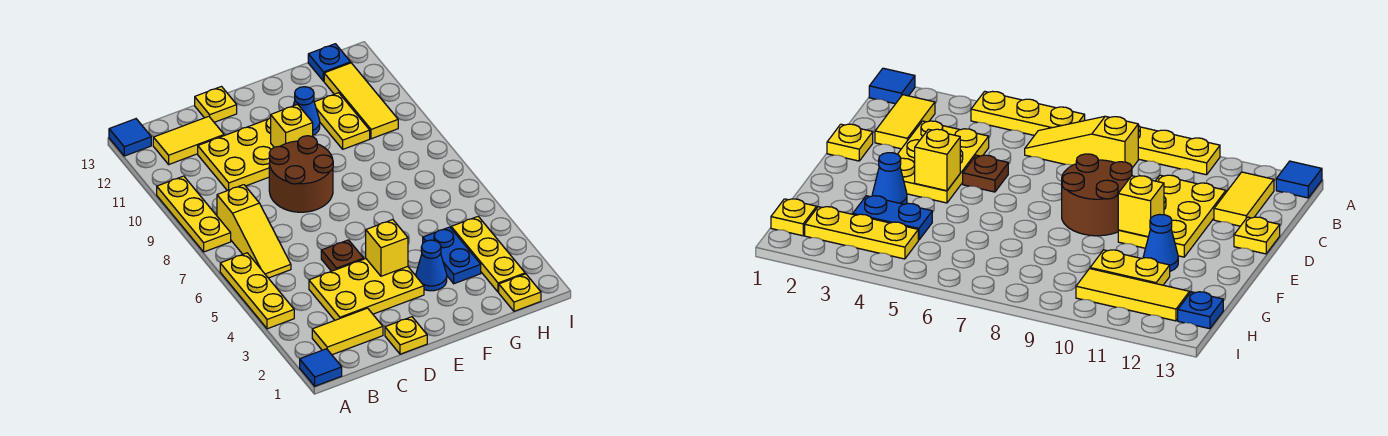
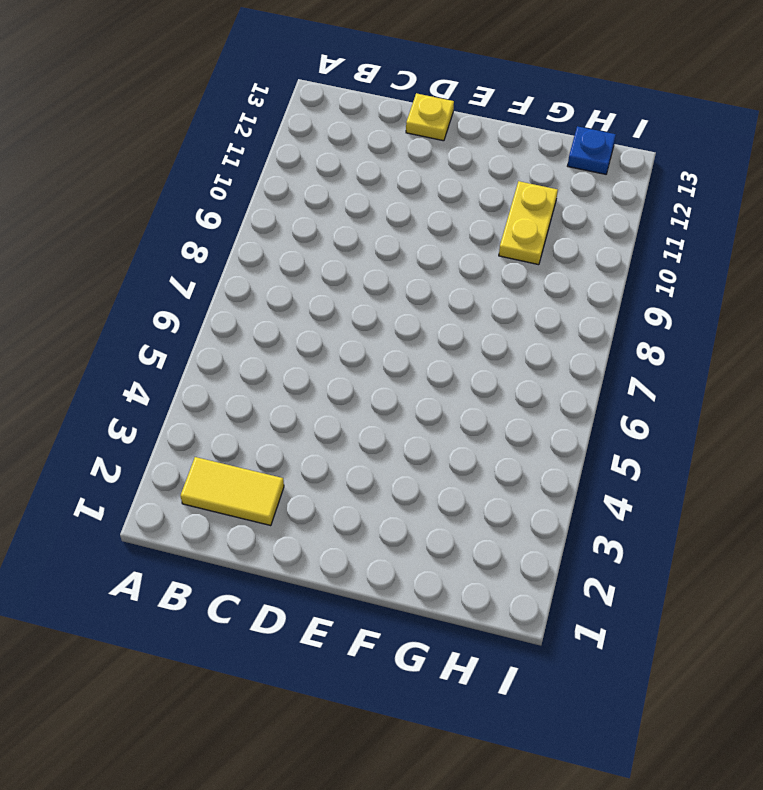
none -> blue tile A1 level 1
none -> yellow plate A4:A6 level 1
none -> yellow plate A8:A10 level 1

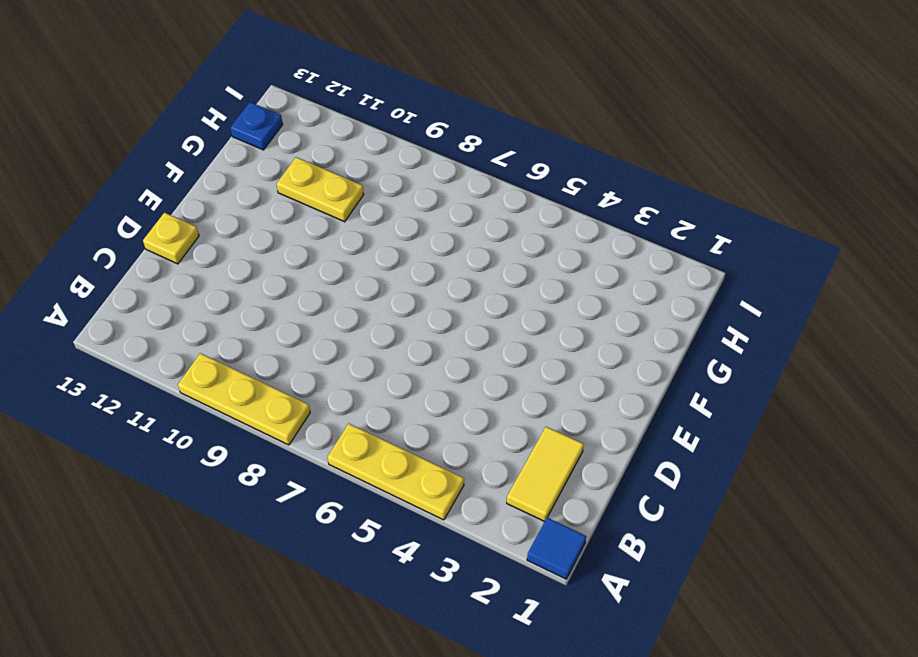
none -> blue tile A13 level 1
none -> yellow slope B6:B8 level 1 top 8
none -> yellow tile B12:C12 level 1

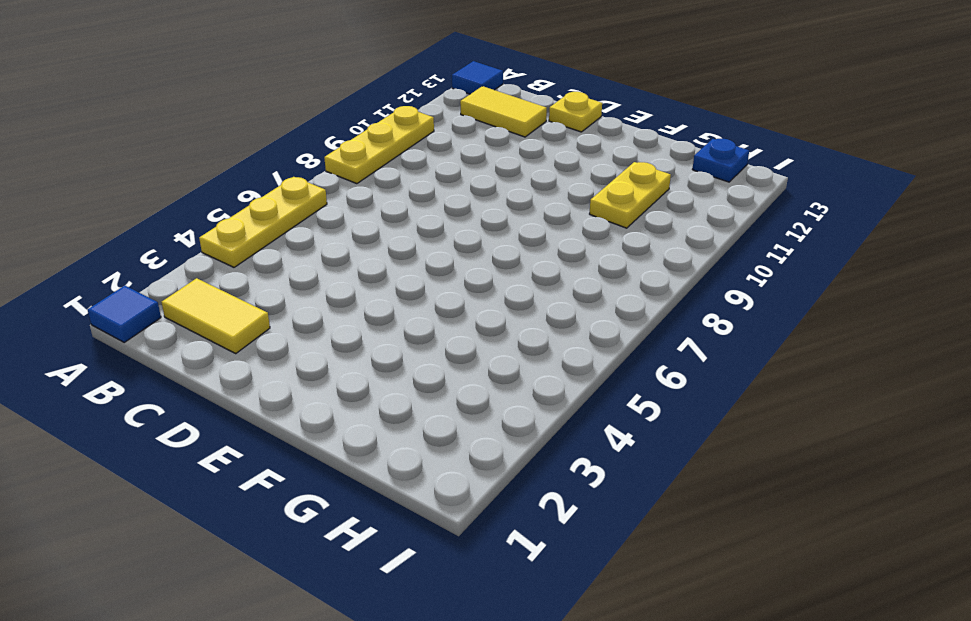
none -> yellow slope B6:B8 level 1 top 8
none -> yellow plate C3:E4 level 1
none -> yellow plate C10:E11 level 1

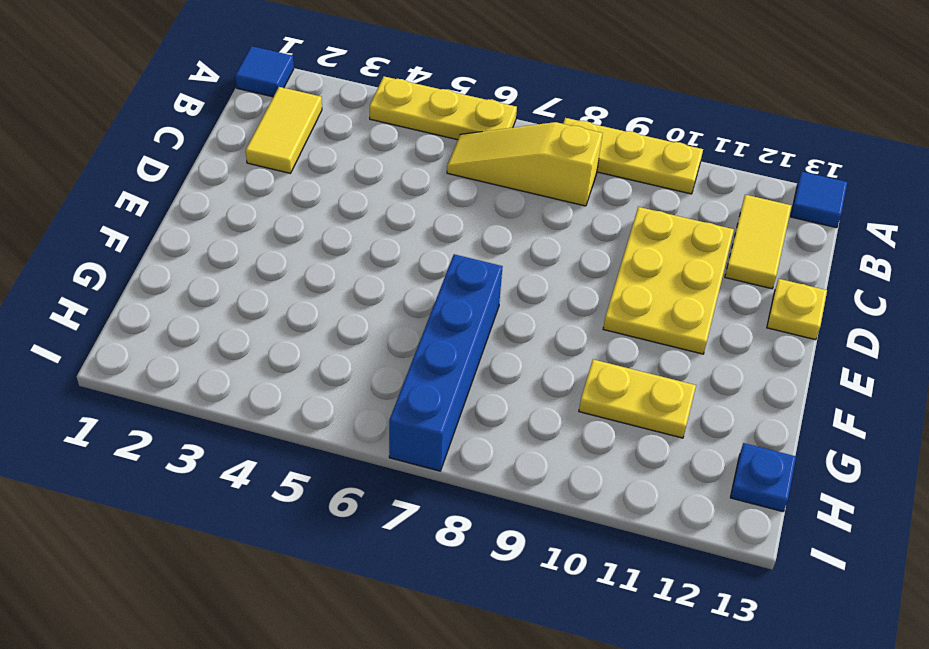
blue brick F7:I7 level 1 -> none
none -> yellow plate C3:E4 level 1
none -> yellow plate D1 level 1
none -> brown plate D5 level 1

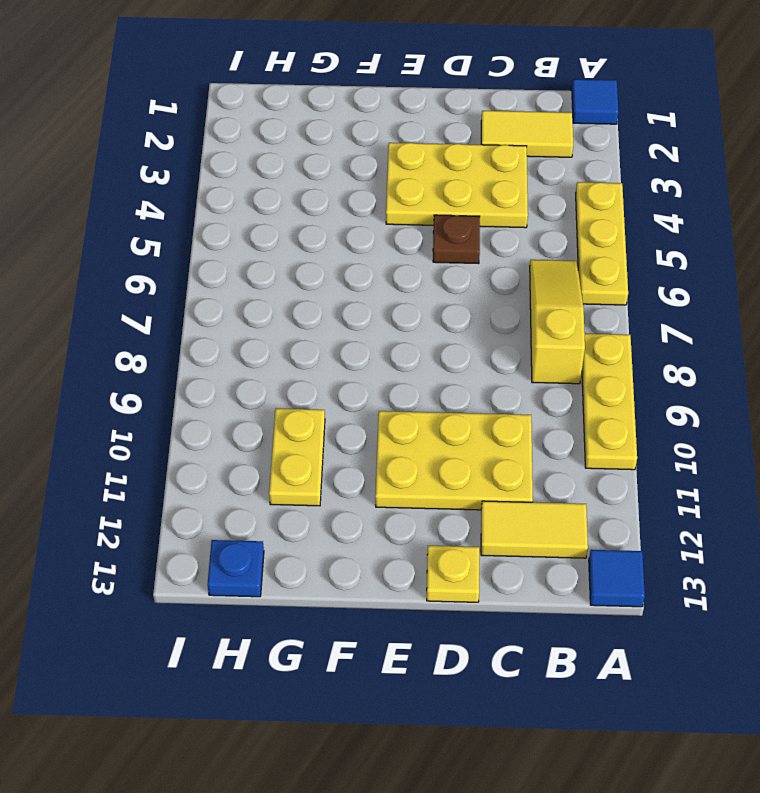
none -> yellow plate D1 level 1
none -> brown round brick D8:E9 level 1
none -> blue cone F3 level 1

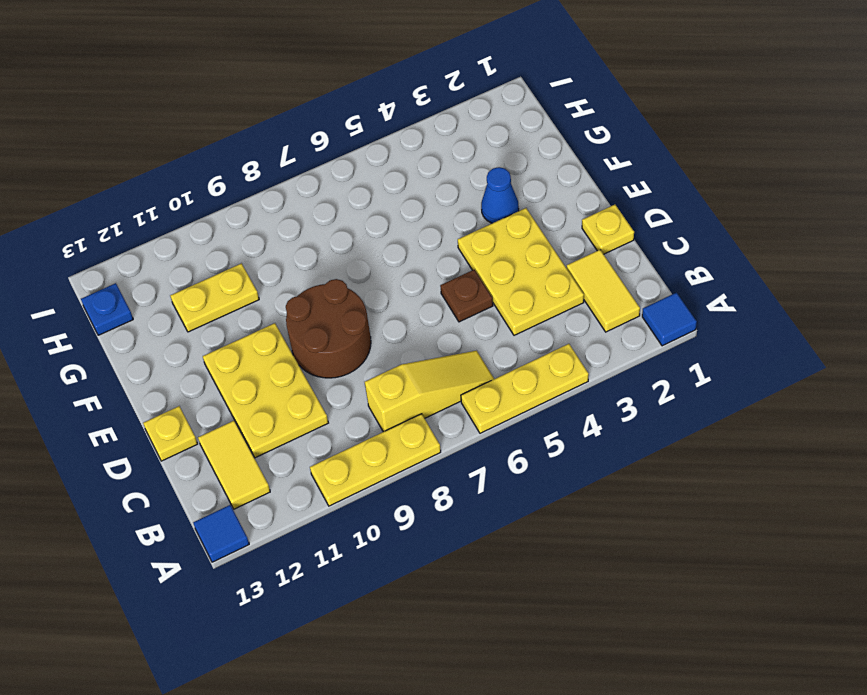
none -> blue cone F11 level 1
none -> blue plate G3:G4 level 1
none -> yellow plate H1 level 1

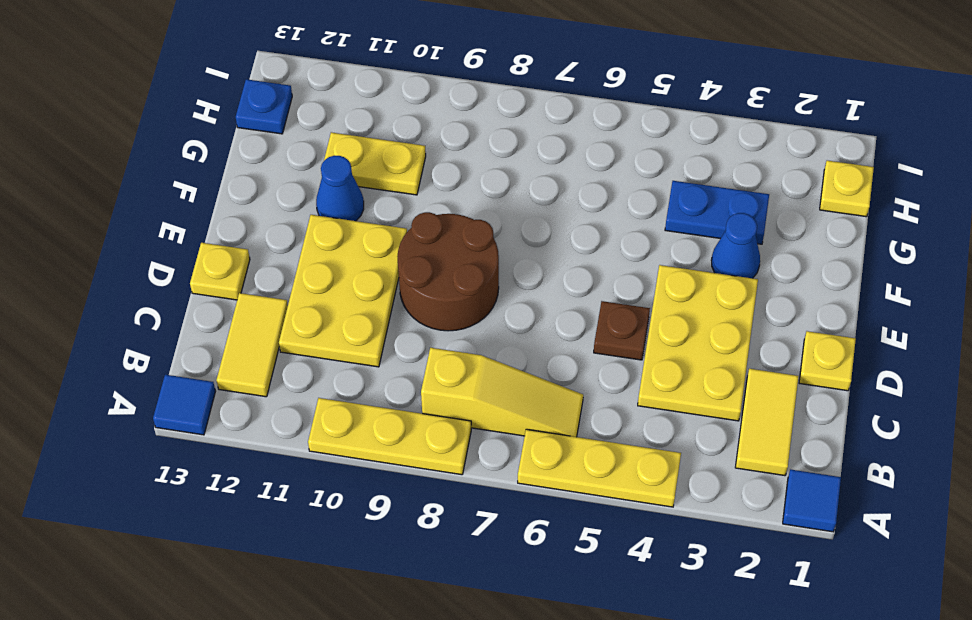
none -> yellow plate H2:H4 level 1
none -> yellow tile H10:H12 level 1
none -> yellow brick E4 level 2

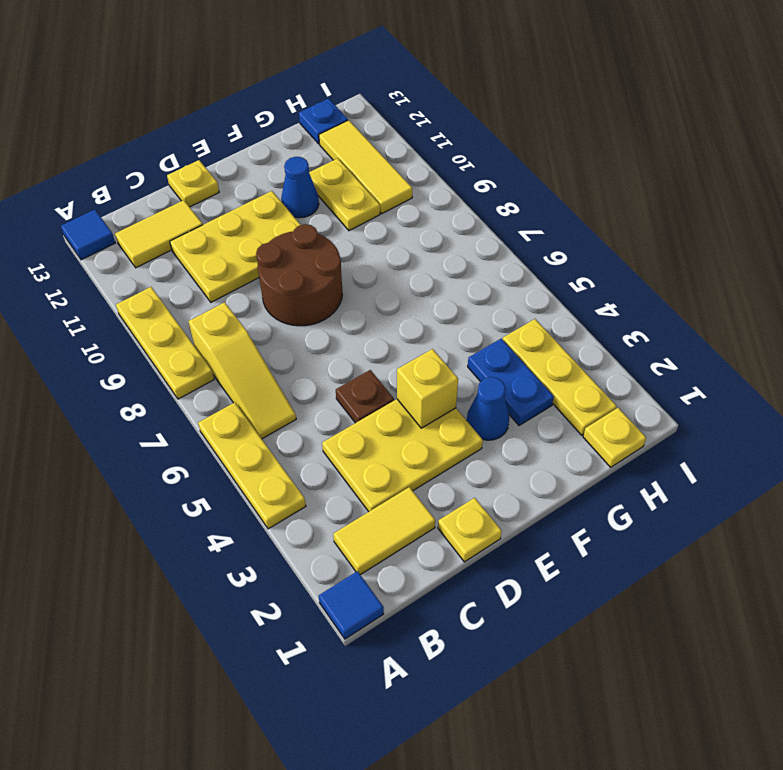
none -> yellow brick E10 level 2

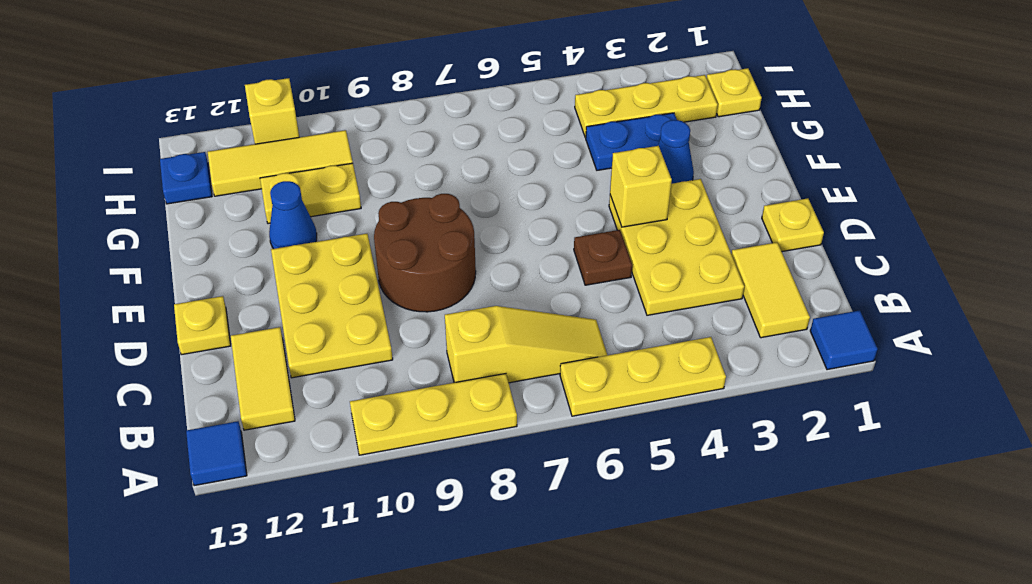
yellow brick I11 level 1 -> yellow brick E10 level 2

